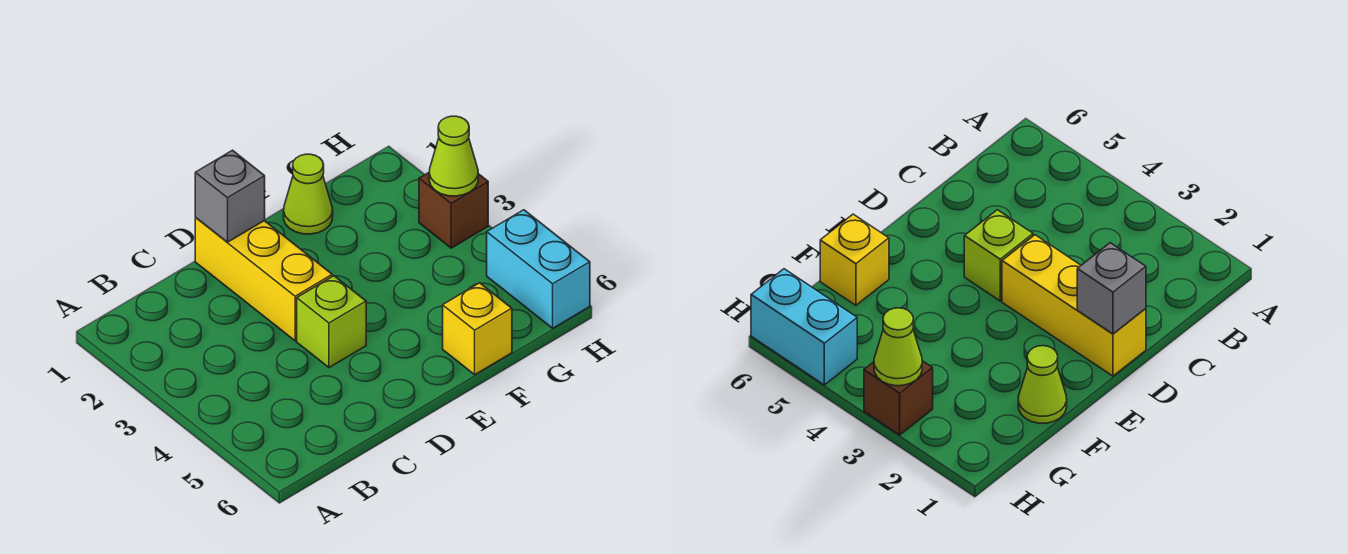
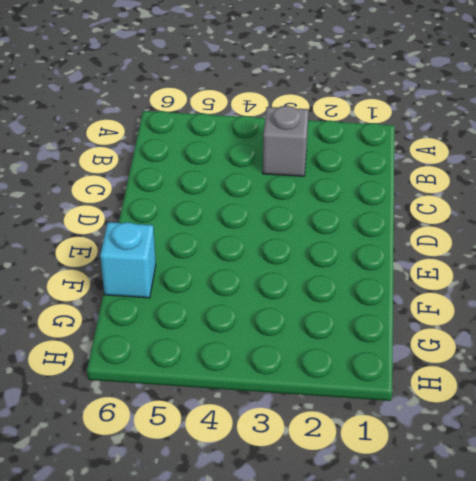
grey brick B3 level 1 -> grey brick D1 level 2
cyan brick F6 level 1 -> yellow brick F6 level 1
none -> yellow brick D1:D3 level 1
none -> lime brick D4 level 1

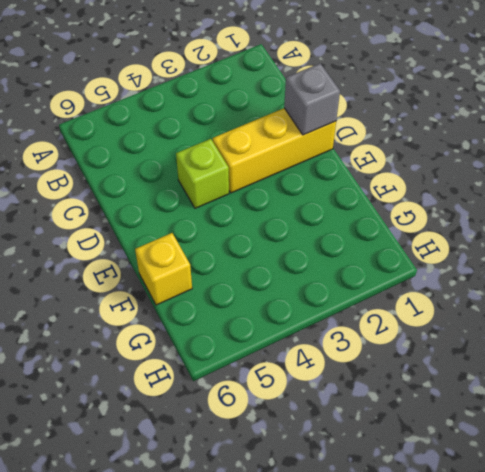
none -> lime cone F1 level 1
none -> brown brick H3 level 1

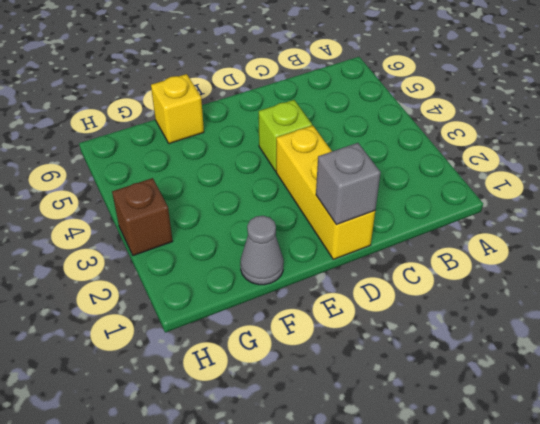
grey cone F1 level 1 -> lime cone F1 level 1
none -> cyan brick H5:H6 level 1
none -> lime cone H3 level 2

